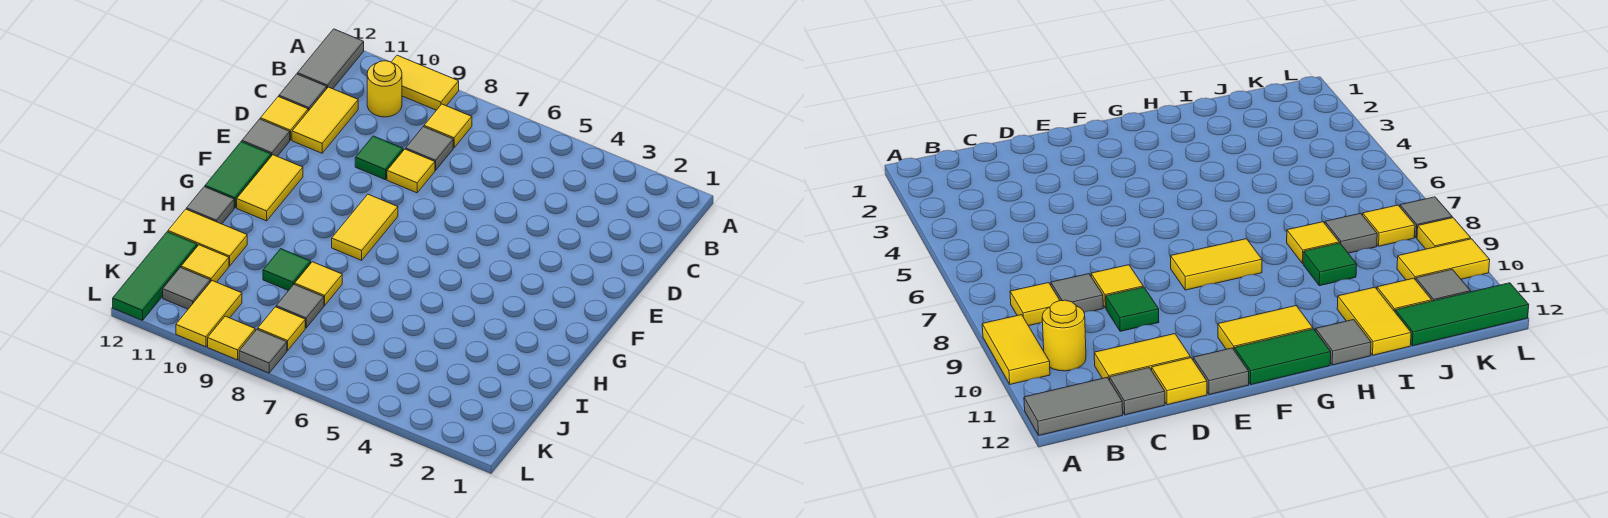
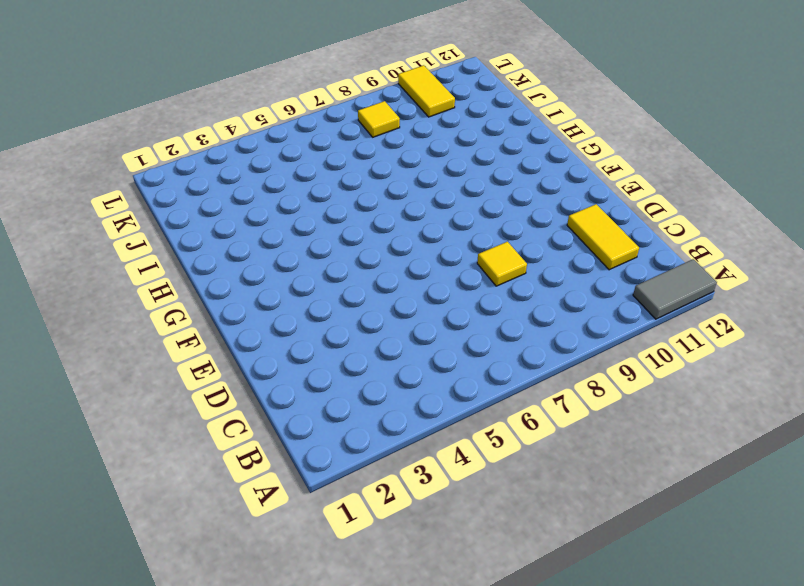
grey tile A11:A12 level 1 -> grey tile A12:B12 level 1
none -> yellow tile A9:A10 level 1
none -> yellow tile B8 level 1
none -> yellow round brick B10 level 1

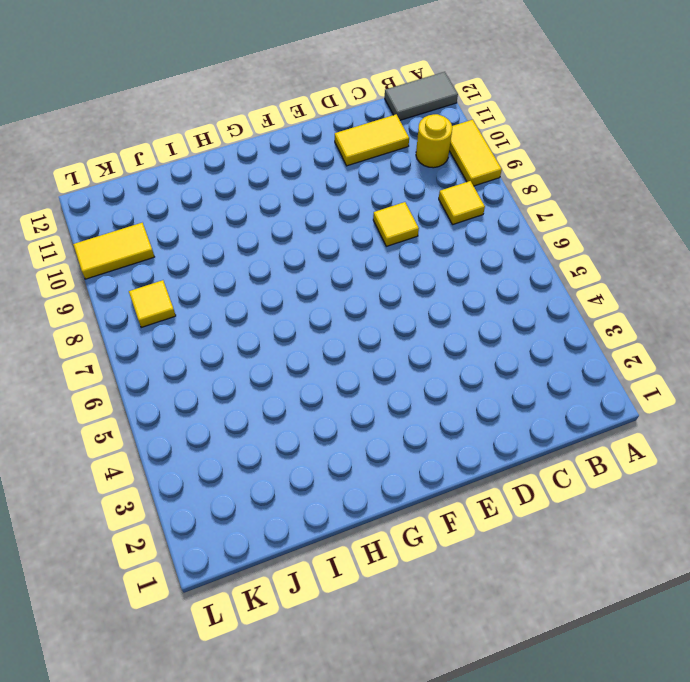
none -> grey tile C8 level 1
none -> grey tile C12 level 1
none -> green tile D9 level 1

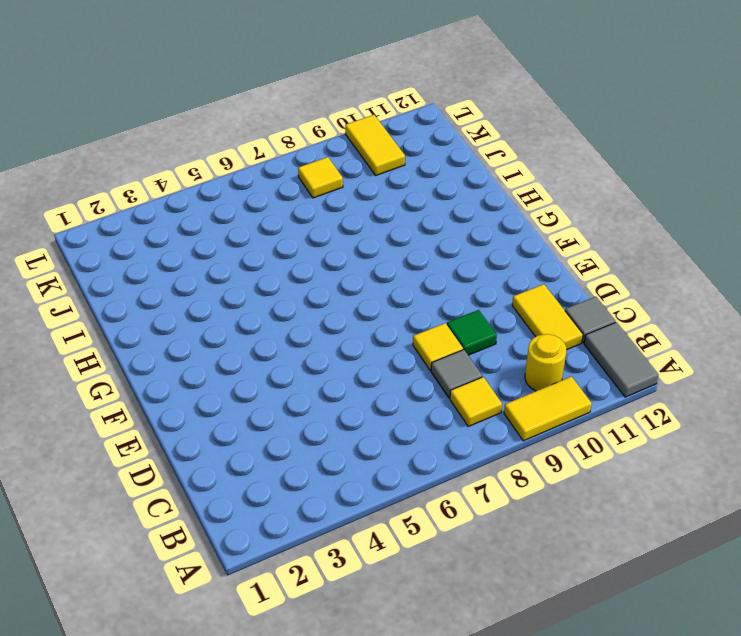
none -> yellow tile D12 level 1
none -> grey tile E12 level 1
none -> yellow tile F8:G8 level 1

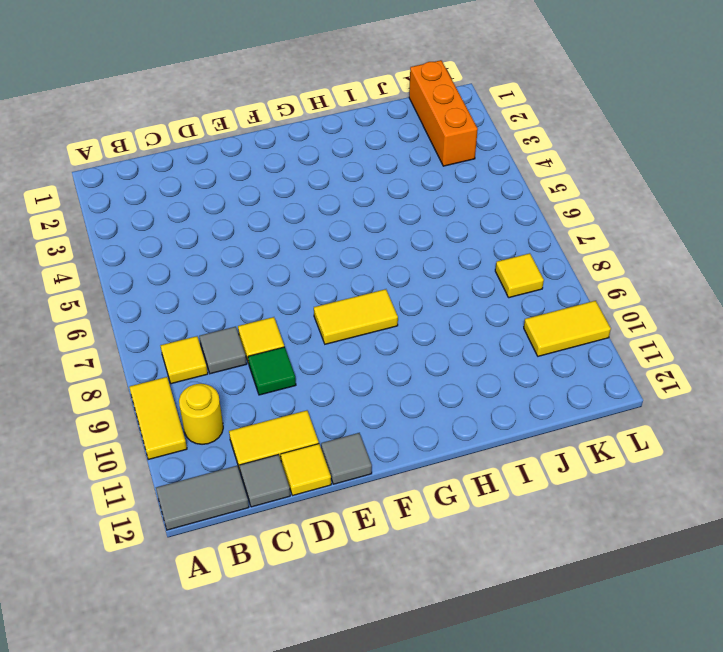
orange brick K1:K3 level 1 -> none
none -> yellow tile F11:G11 level 1
none -> green tile F12:G12 level 1
none -> grey tile H12 level 1

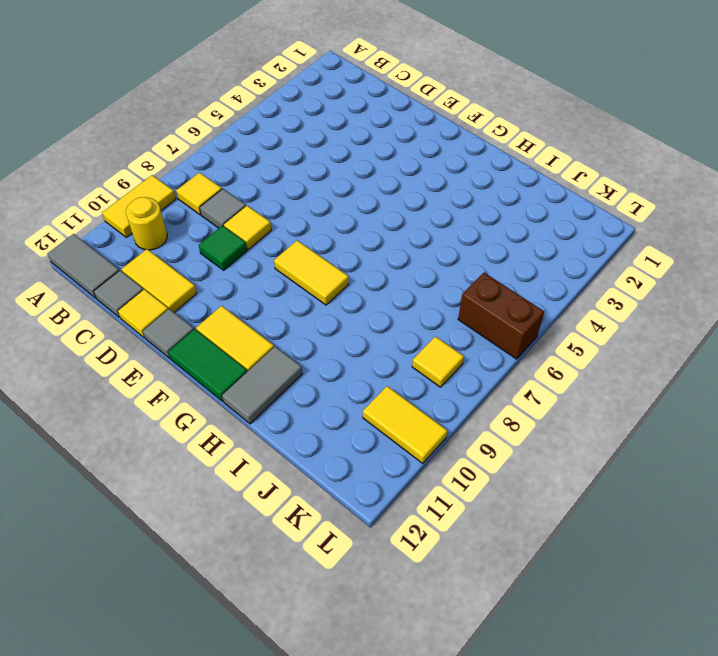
grey tile H11:H12 level 1 -> grey tile H12 level 1
brown brick K6:L6 level 1 -> none
none -> yellow tile I8 level 1
none -> green tile I9 level 1
none -> yellow tile I11:I12 level 1

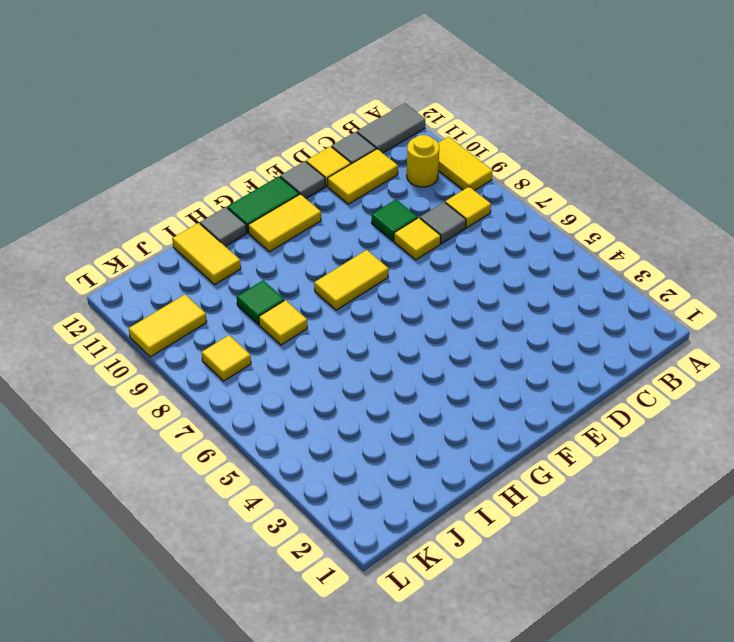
none -> grey tile J8 level 1
none -> yellow tile J11 level 1
none -> green tile J12:L12 level 1

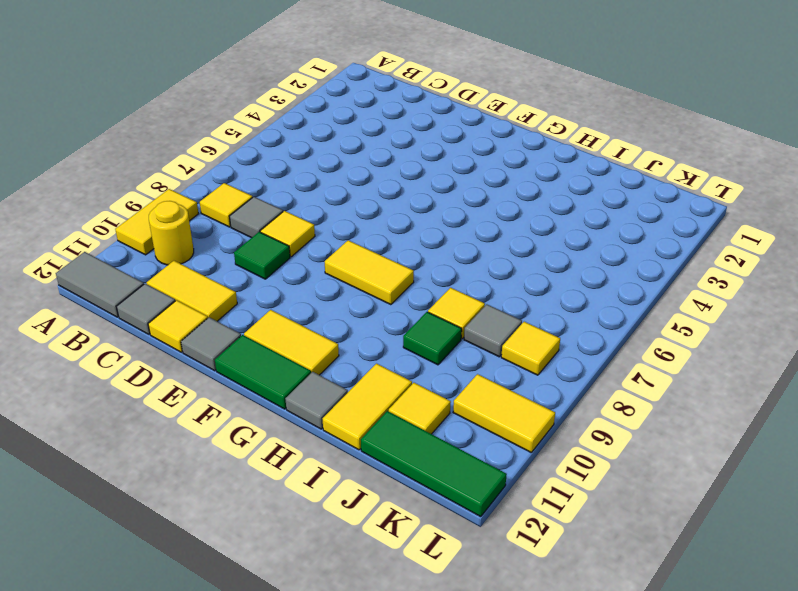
none -> grey tile K11 level 1
none -> grey tile L8 level 1
none -> yellow tile L9 level 1

